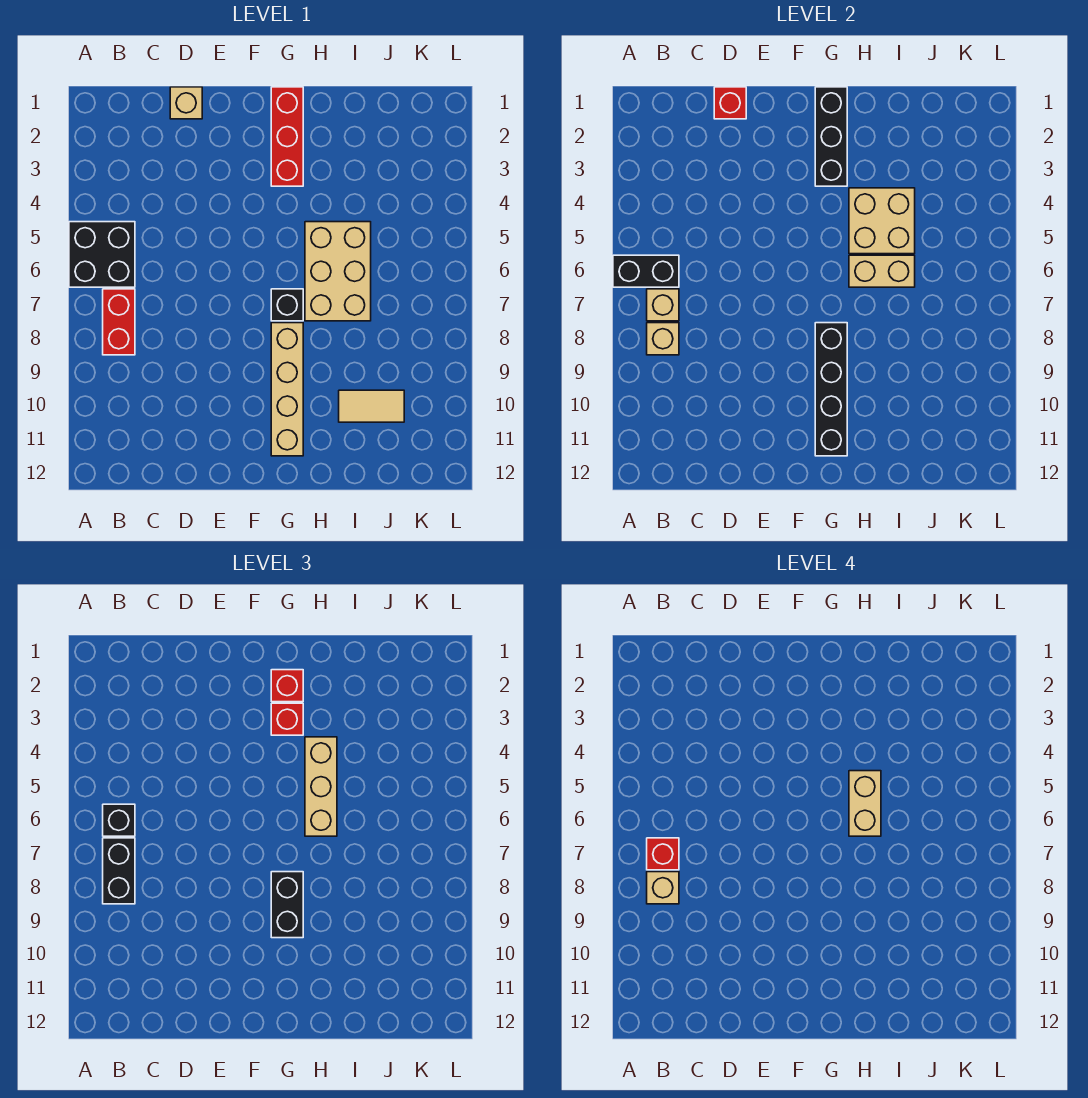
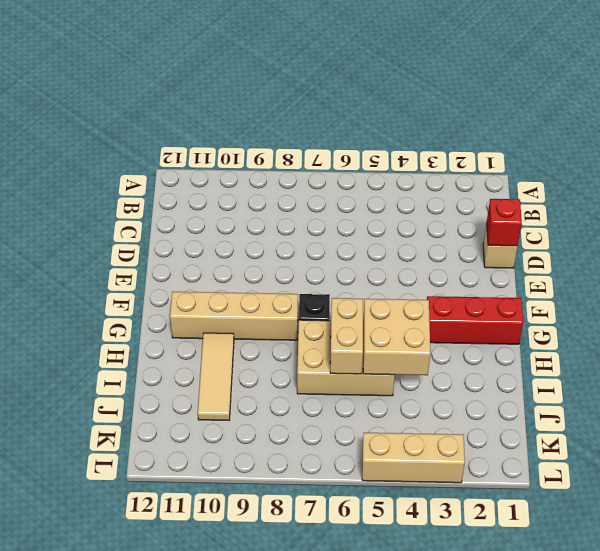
tan tile H10:J10 level 1 -> tan tile I10:J10 level 1
tan brick L3:L5 level 1 -> tan brick H4:H6 level 3
none -> black brick A5:B6 level 1
none -> red brick B7:B8 level 1
none -> black brick A6:B6 level 2

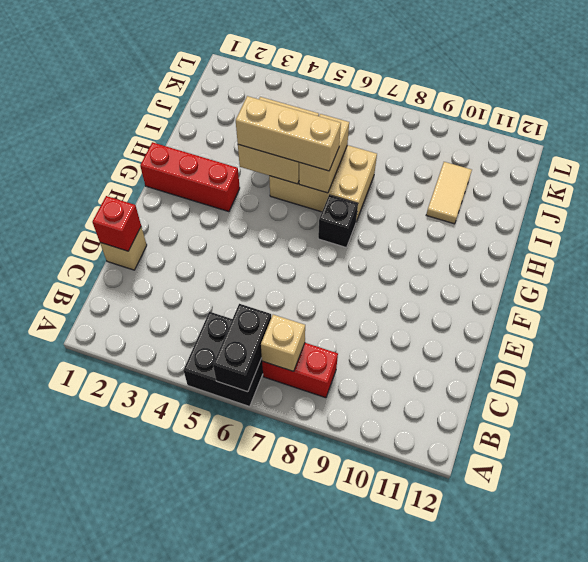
none -> tan brick G8:G11 level 1
none -> tan brick B8 level 2
none -> black brick G1:G3 level 2

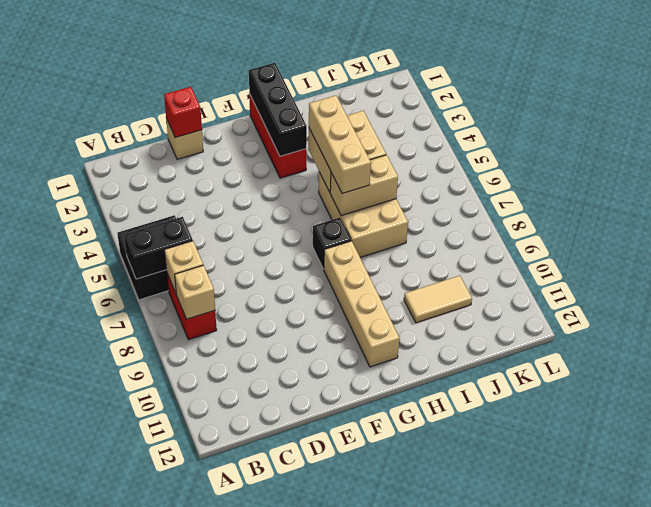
none -> black brick G8:G11 level 2
none -> black brick B6 level 3
none -> black brick B7:B8 level 3

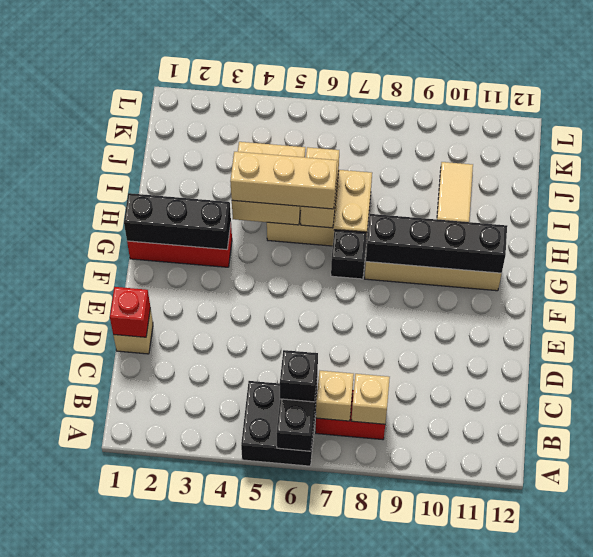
none -> black brick B7:B8 level 3
none -> red brick G2 level 3
none -> red brick G3 level 3

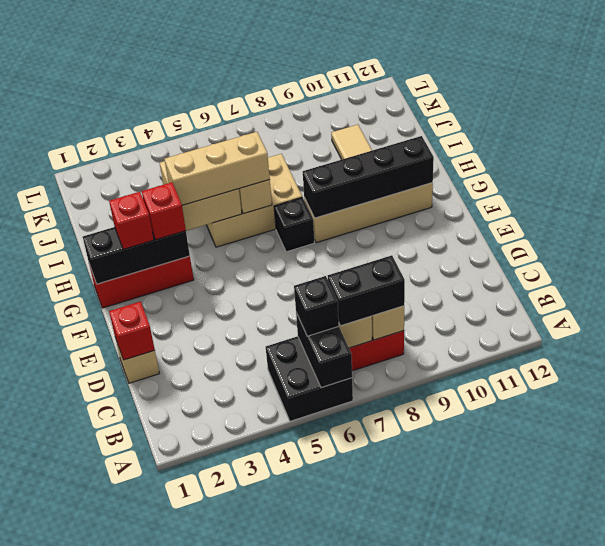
none -> black brick G8:G9 level 3
none -> red brick B7 level 4
none -> tan brick B8 level 4

